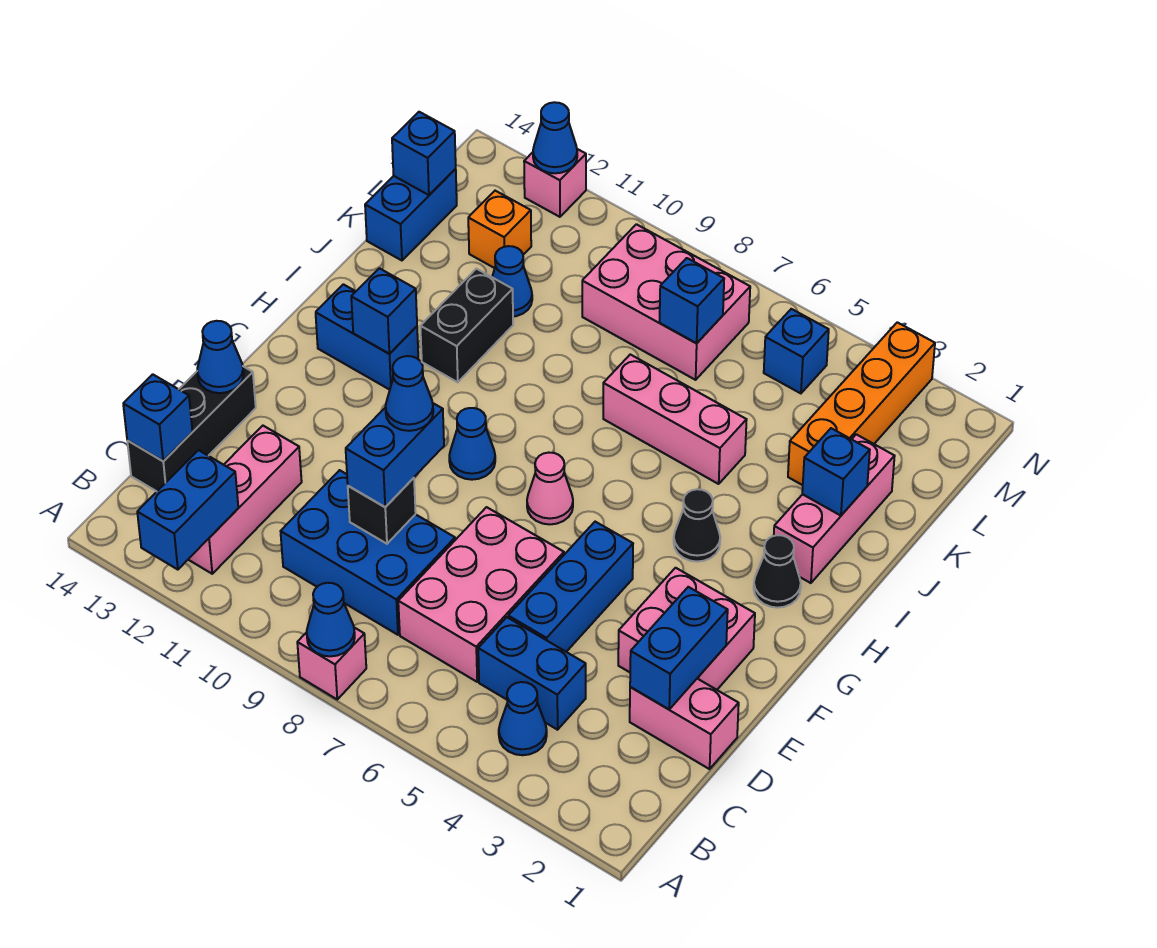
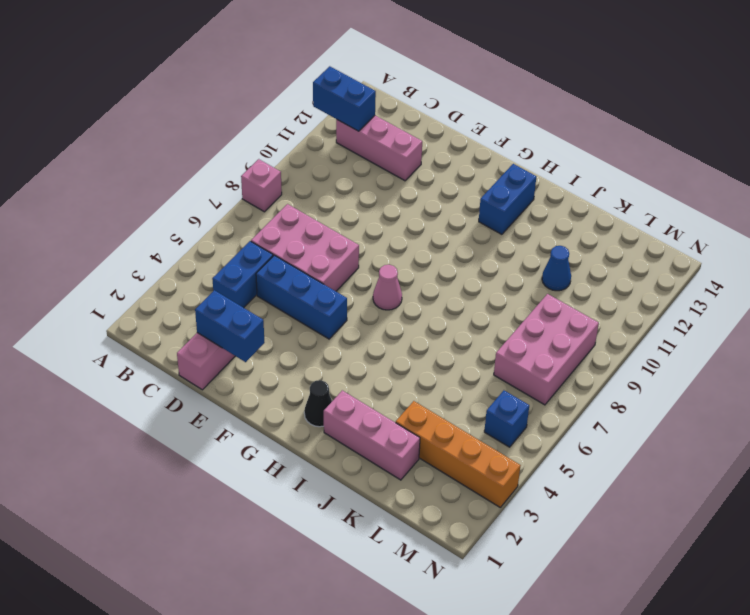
none -> blue cone B4 level 1
none -> blue brick C8:D10 level 1
none -> black brick C14:E14 level 1
none -> pink brick E2:F3 level 1

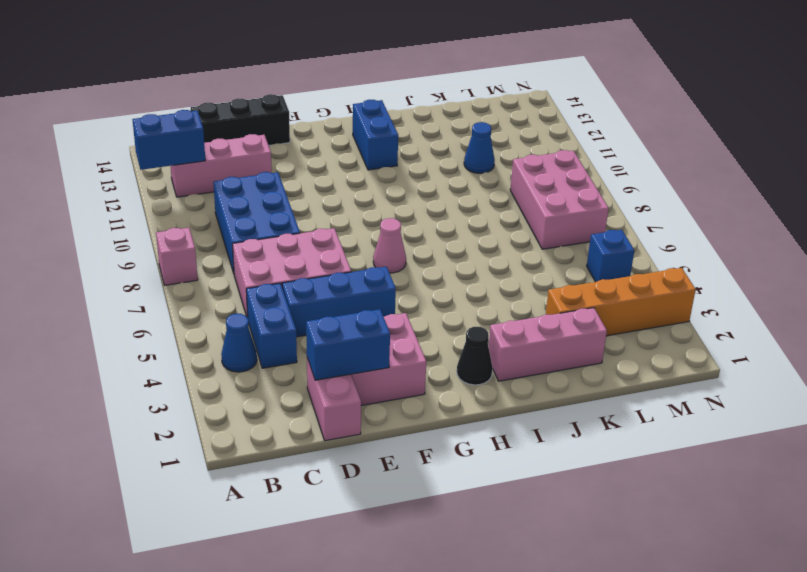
none -> blue cone G9 level 1
none -> black cone H4 level 1
none -> black brick I11:J11 level 1
none -> pink brick J5:J7 level 1

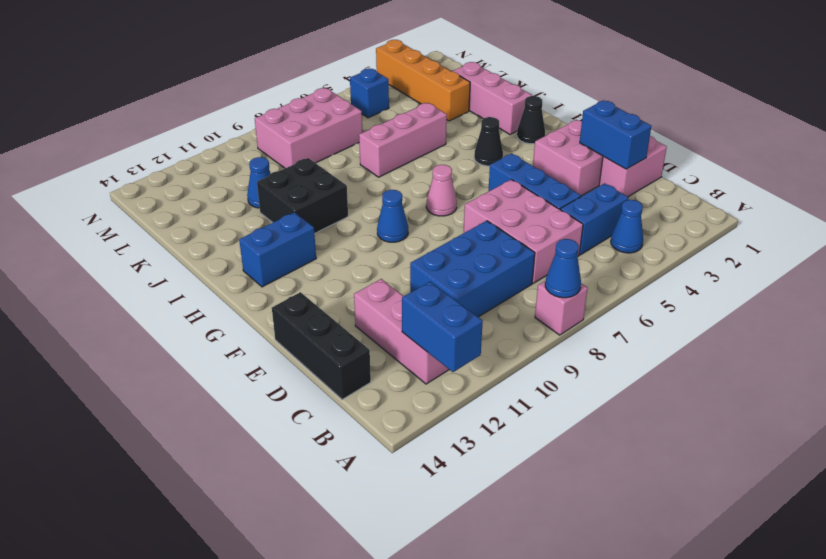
black brick I10:J11 level 1 -> black brick I11:J11 level 1
none -> blue brick K14:L14 level 1
none -> orange brick L12 level 1
none -> pink brick N12 level 1
none -> blue brick C14 level 2

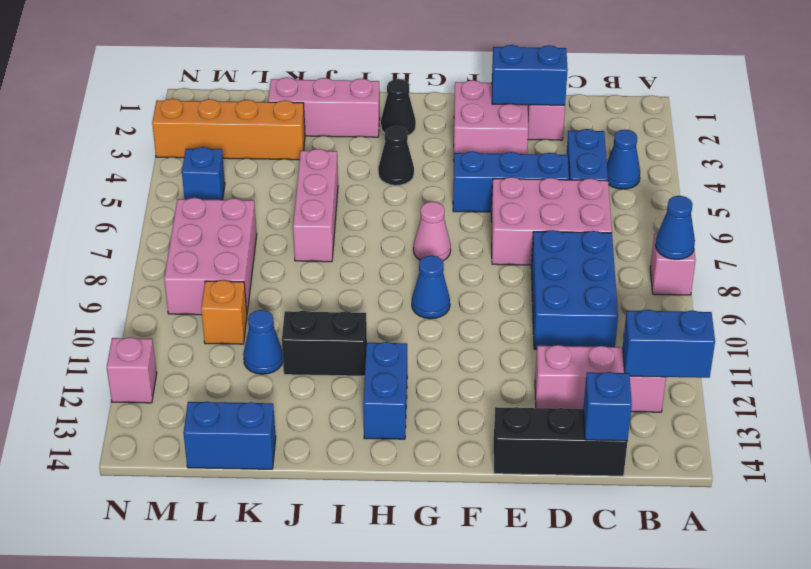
orange brick L10 level 1 -> orange brick L12 level 1
none -> black brick D9 level 2
none -> blue cone E14 level 2
none -> blue brick H12 level 2
none -> blue brick J2 level 2

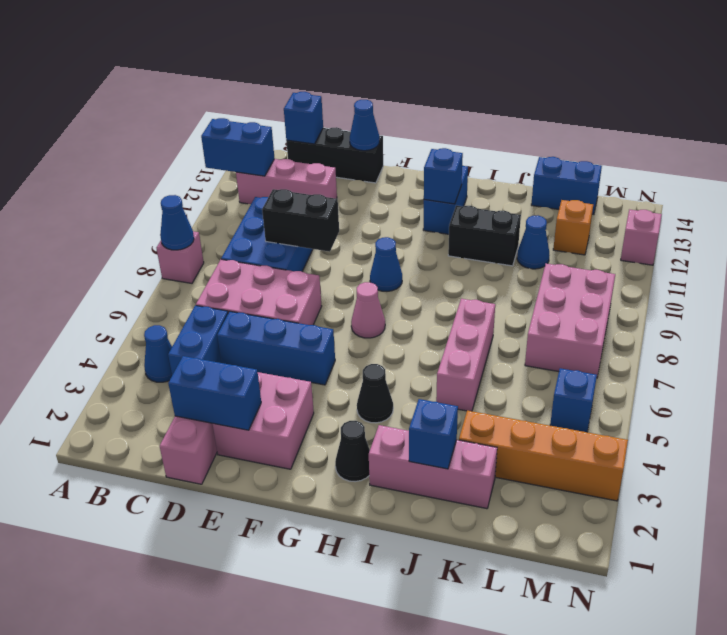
black brick D9:E9 level 2 -> black brick D9 level 2
none -> blue brick L7 level 2
none -> blue brick L14 level 2
none -> blue cone N12 level 2
none -> blue brick D9:E9 level 3

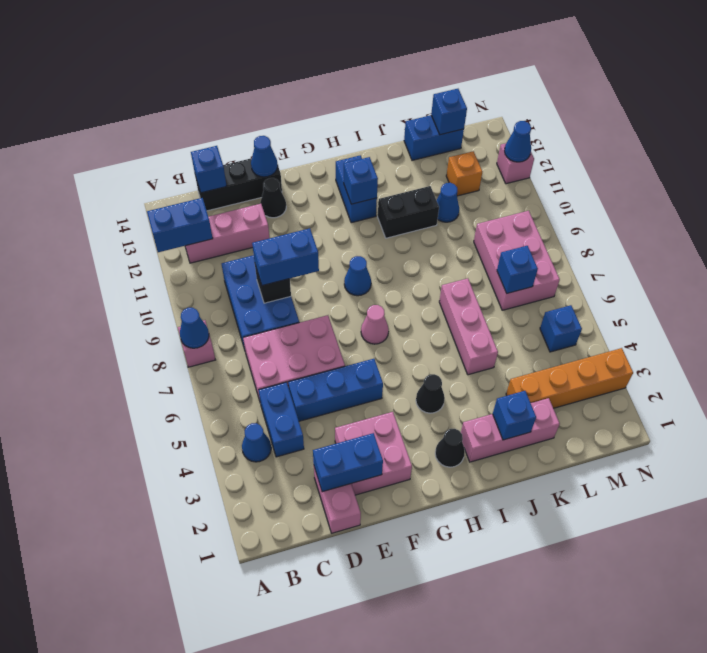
black cone E13 level 1 -> none
none -> blue cone E9 level 4

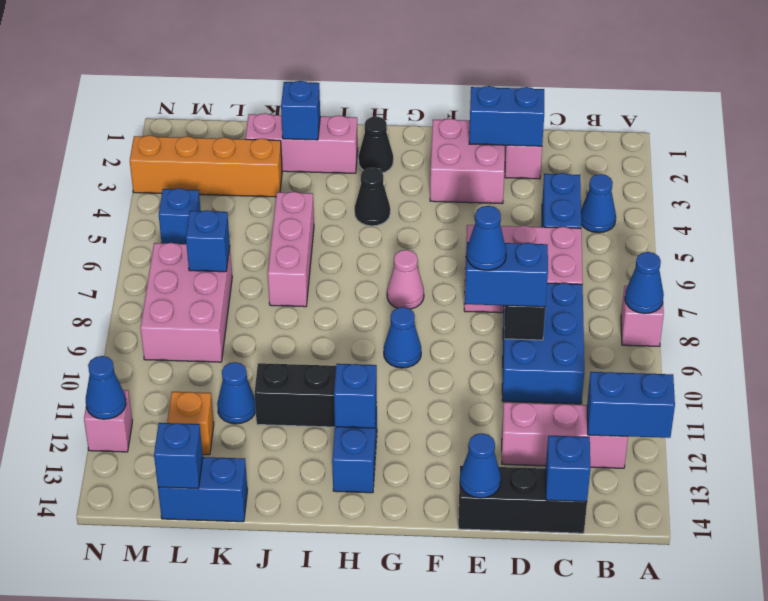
none -> blue brick D5:F5 level 1

